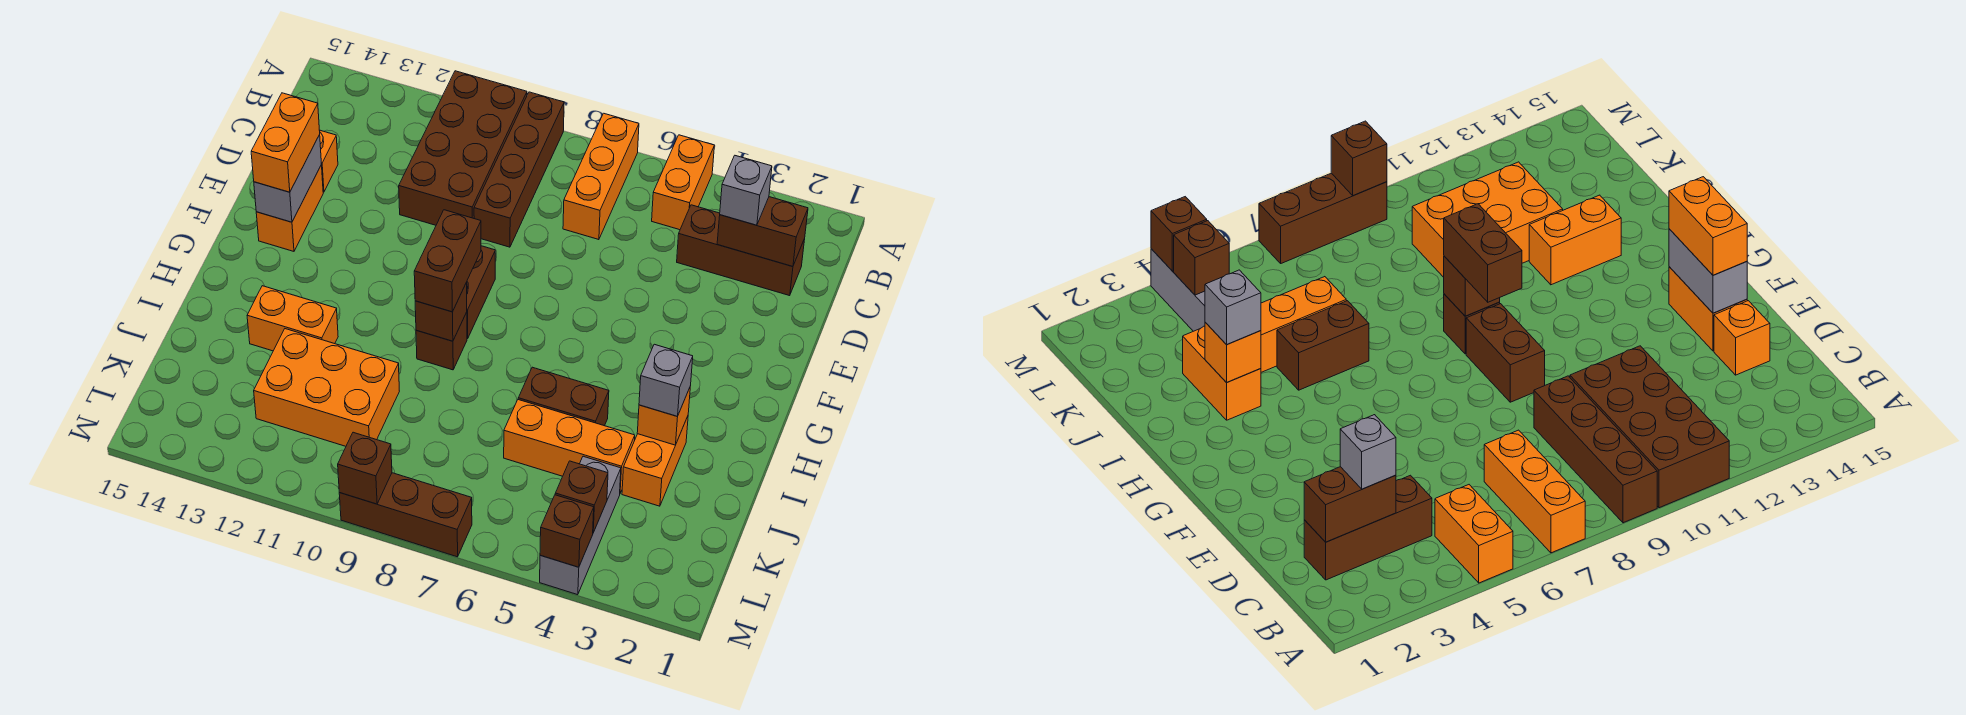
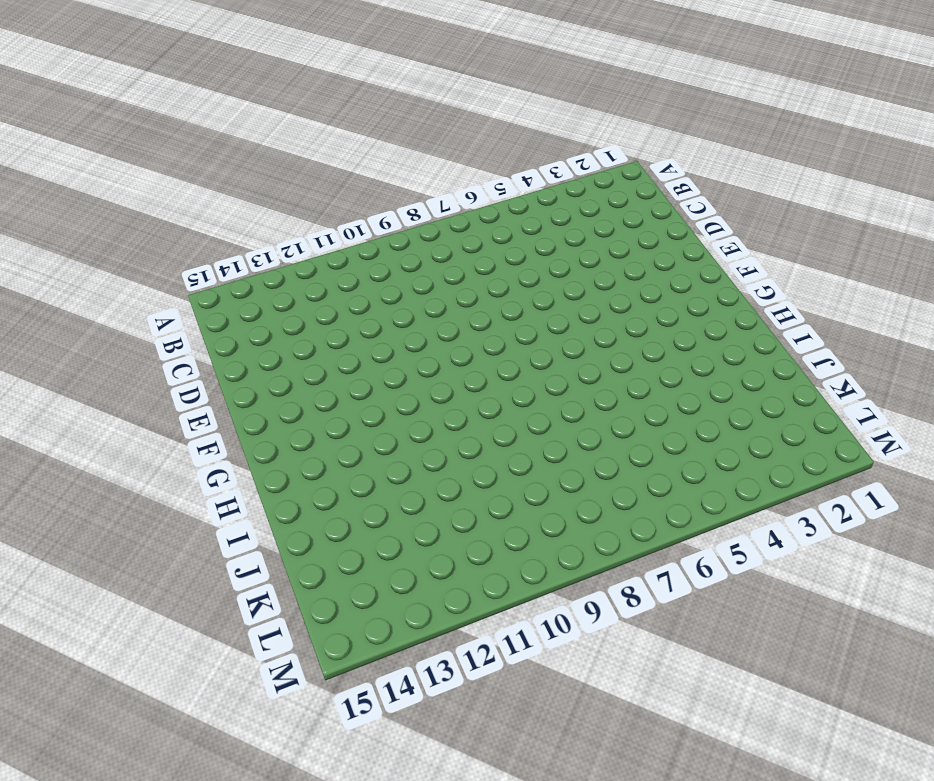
none -> orange brick A5:B5 level 1
none -> orange brick A7:C7 level 1
none -> brown brick A9:D9 level 1

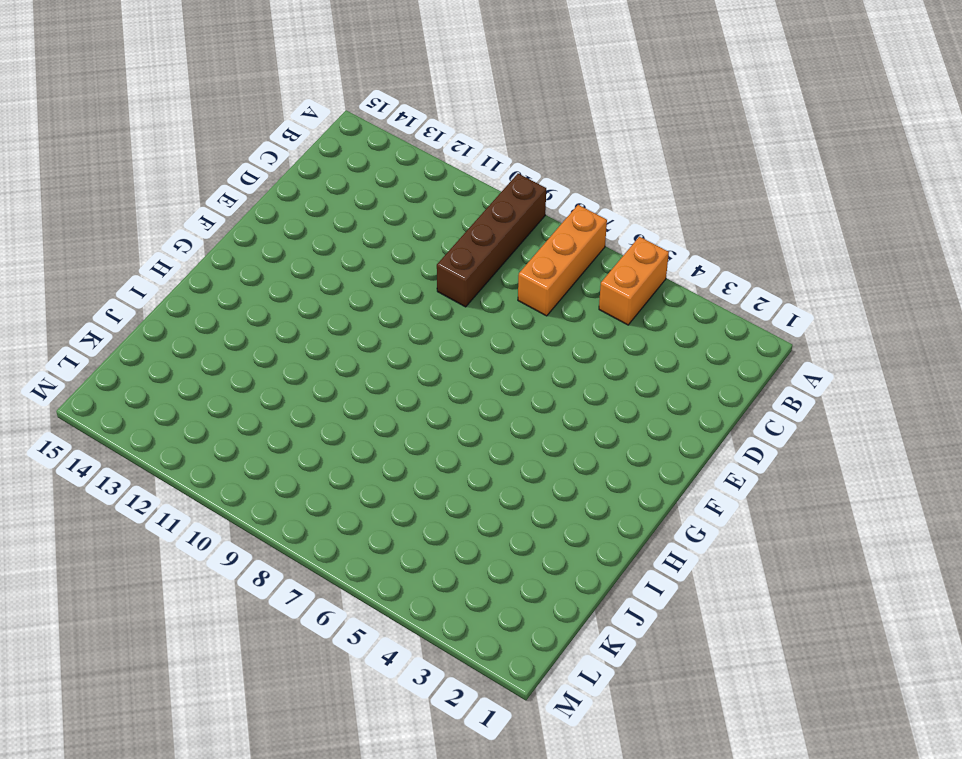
none -> brown brick A10:D11 level 1
none -> brown brick C2:C4 level 1
none -> orange brick D14 level 1

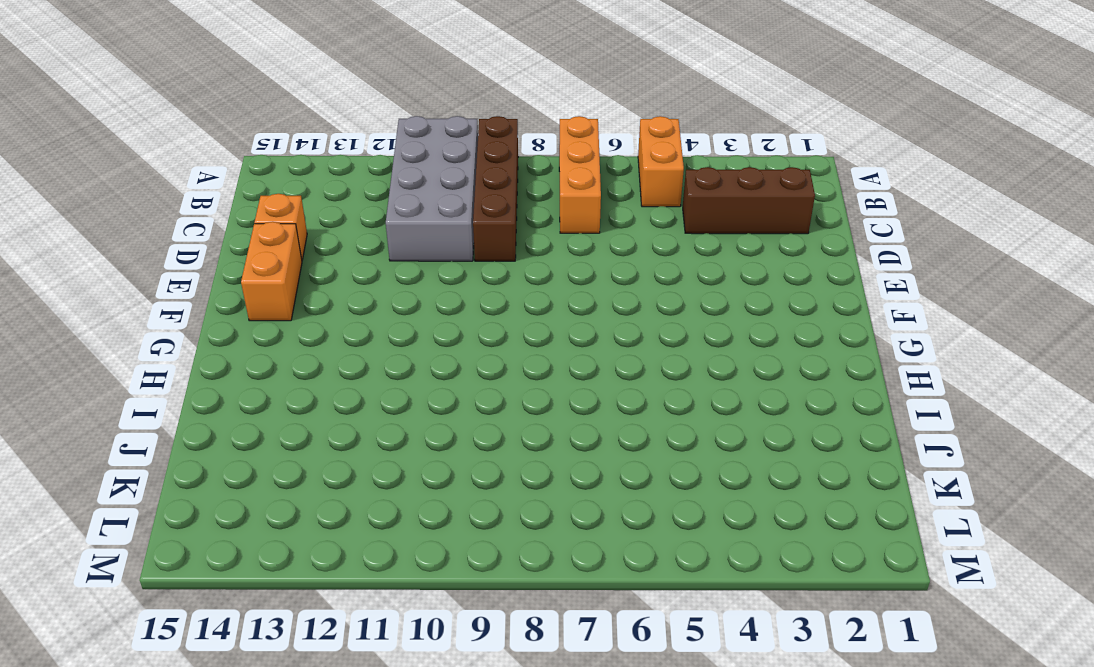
grey brick A10:D11 level 1 -> brown brick A10:D11 level 1
none -> brown brick F9:G9 level 1
none -> brown brick H9 level 1
none -> orange brick I3:J3 level 1

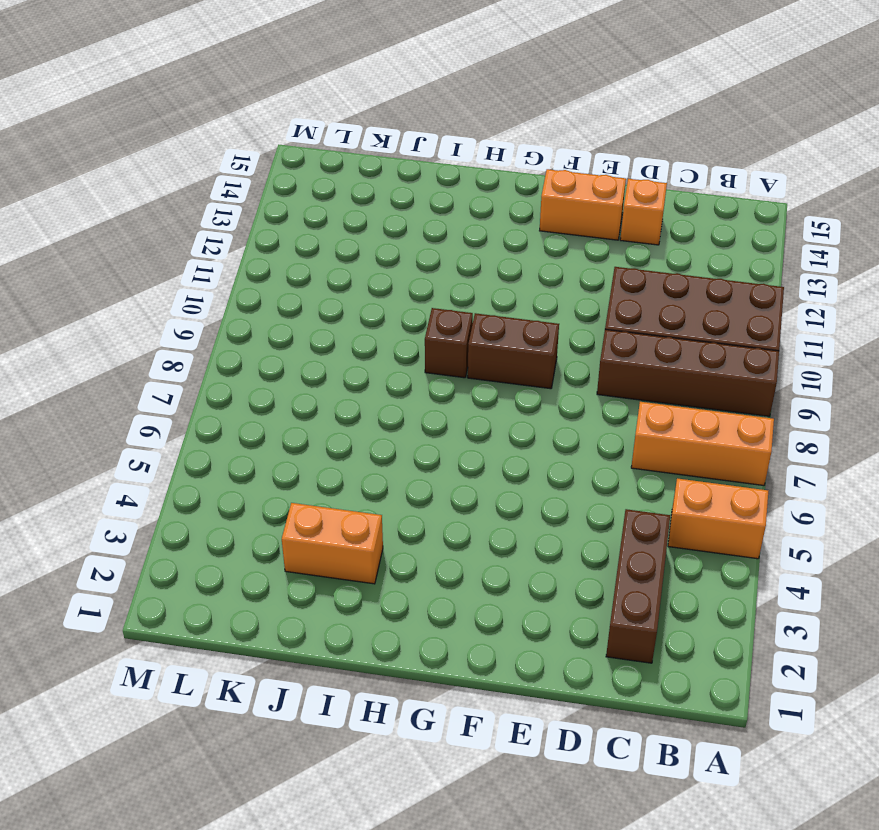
none -> brown brick I5:I6 level 1
none -> orange brick I12:I13 level 1
none -> orange brick J4:J6 level 1

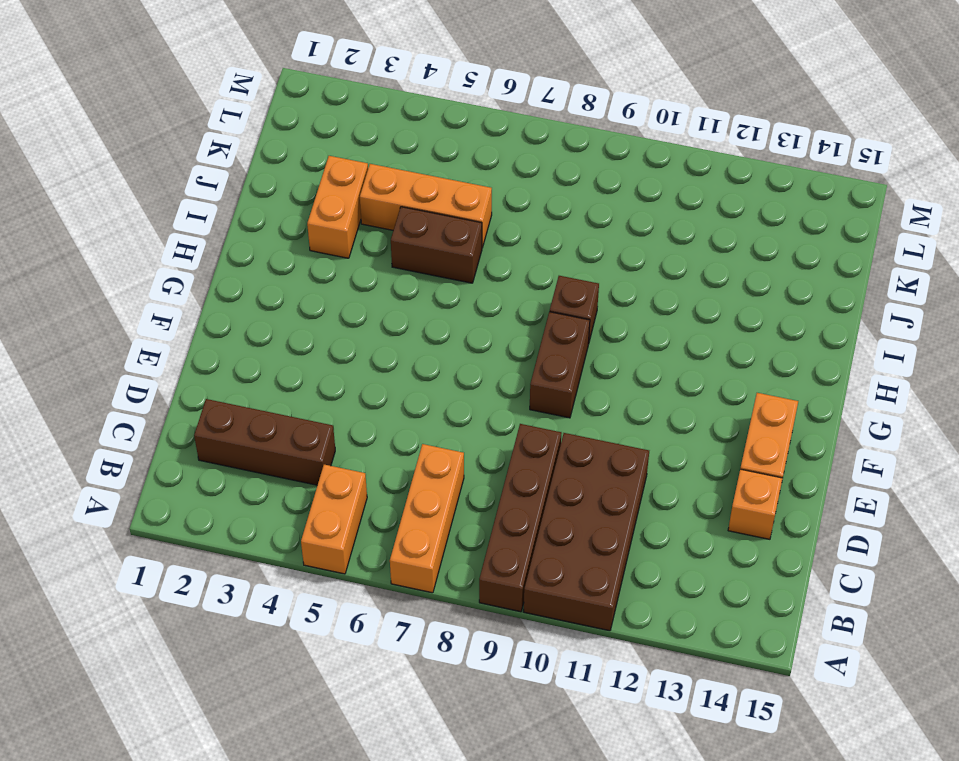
none -> orange brick I12:I13 level 1
none -> orange brick J10:K12 level 1
none -> grey brick K4:M4 level 1

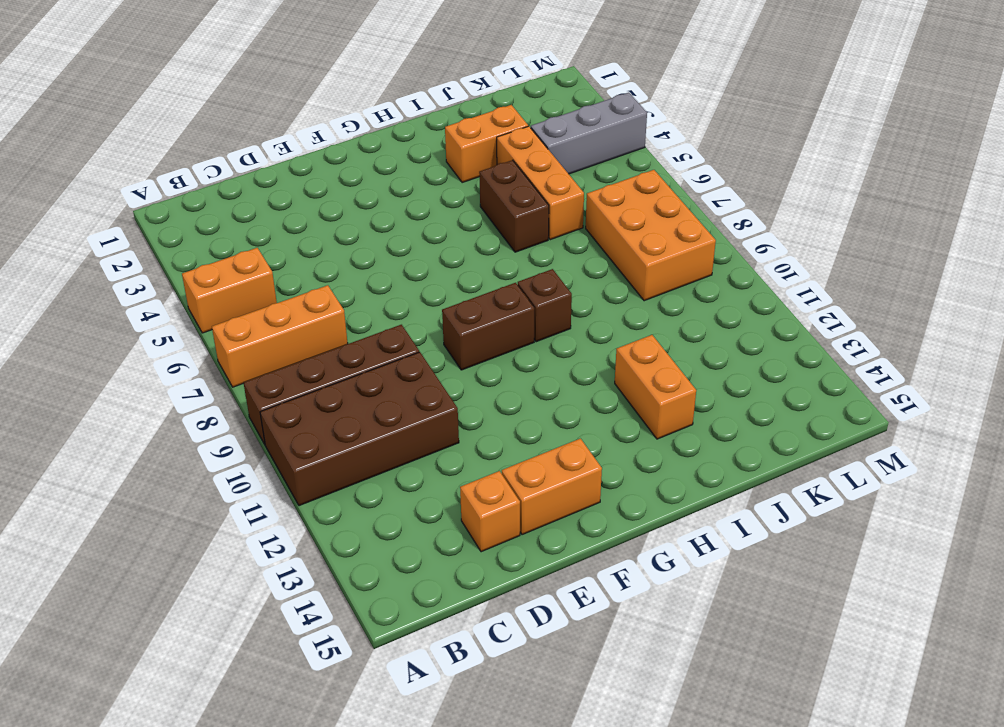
orange brick K7:L9 level 1 -> orange brick J10:K12 level 1
none -> brown brick C2:C4 level 1
none -> brown brick M7:M9 level 1
none -> brown brick C2:C3 level 2

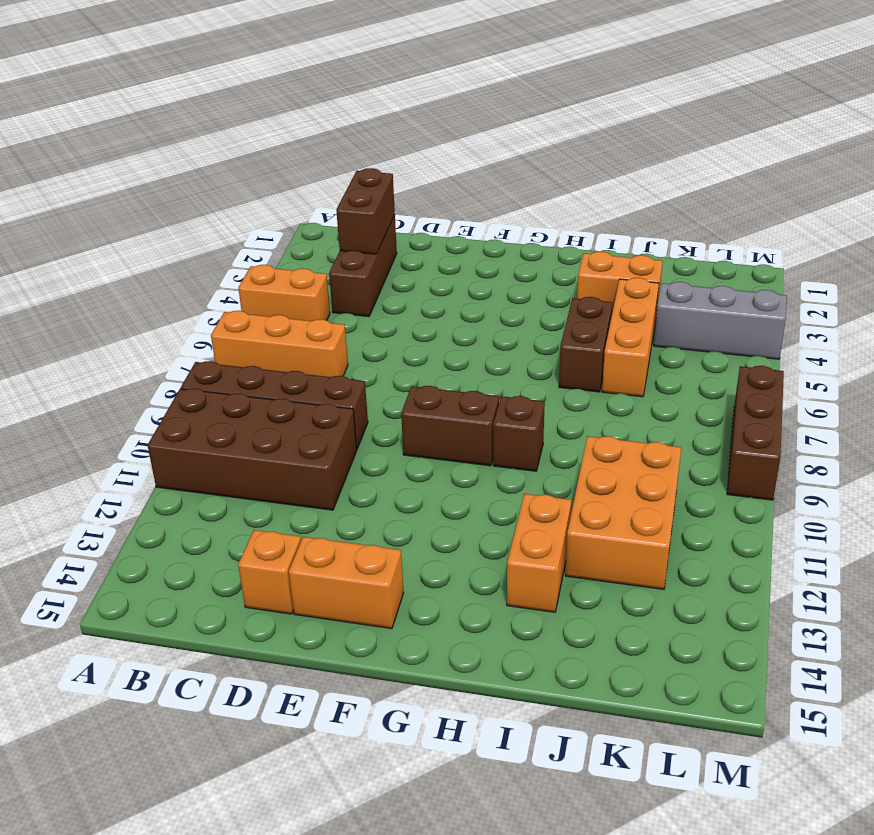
none -> grey brick E14:F14 level 2
none -> brown brick H9 level 2
none -> orange brick I3 level 2

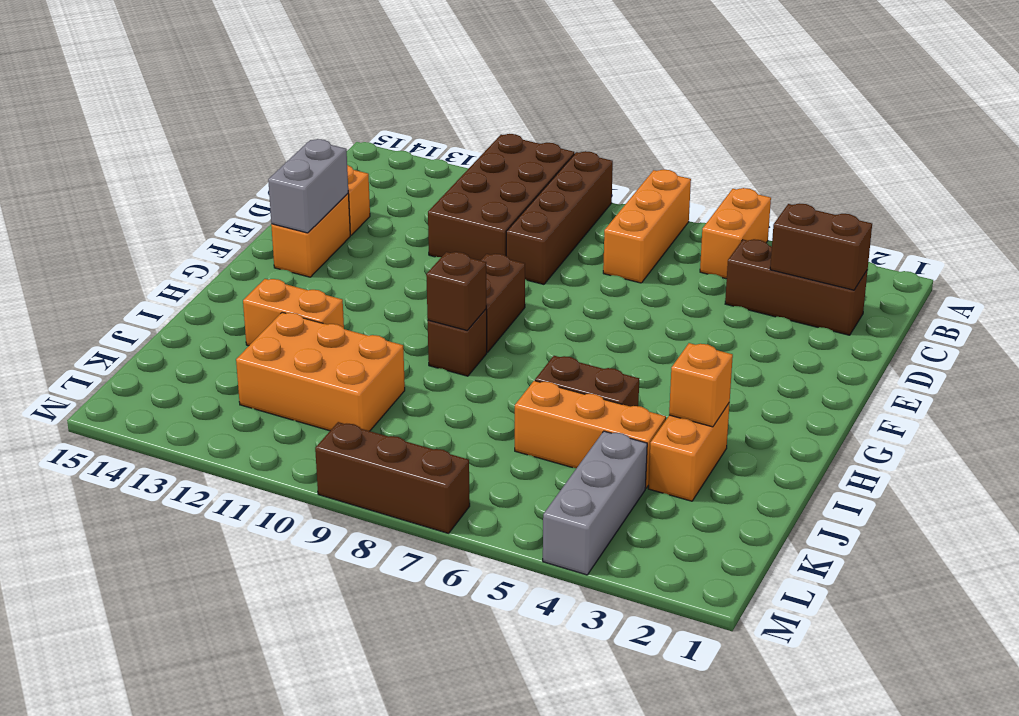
none -> brown brick L4 level 2
none -> brown brick M4 level 2
none -> brown brick M9 level 2

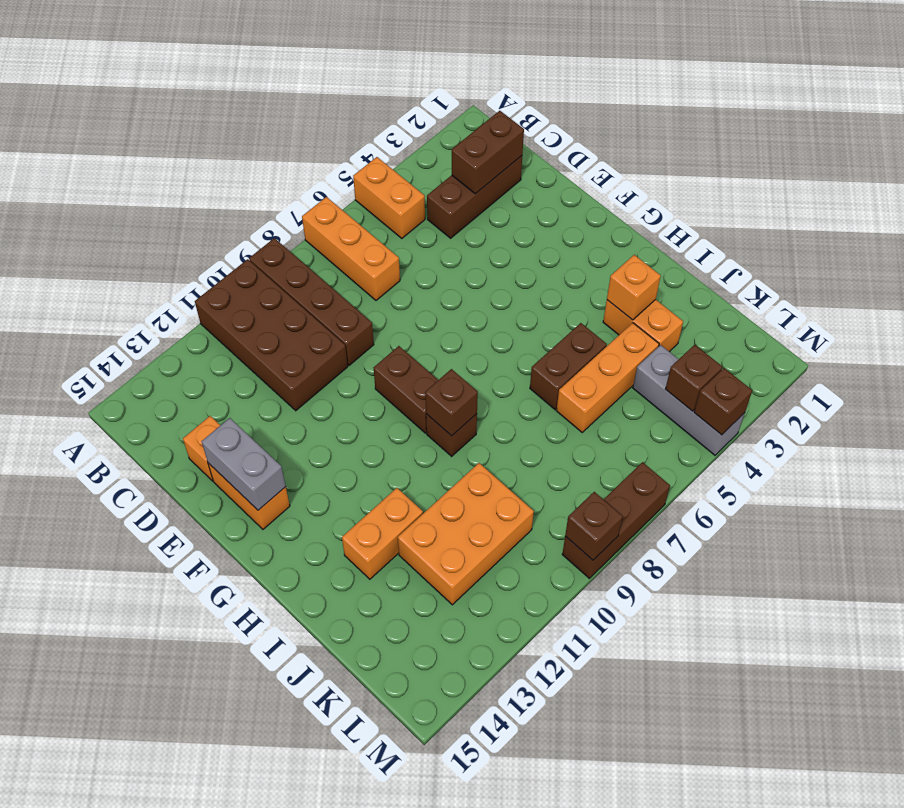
none -> grey brick C3 level 3
none -> orange brick E14:F14 level 3
none -> brown brick G9:H9 level 3

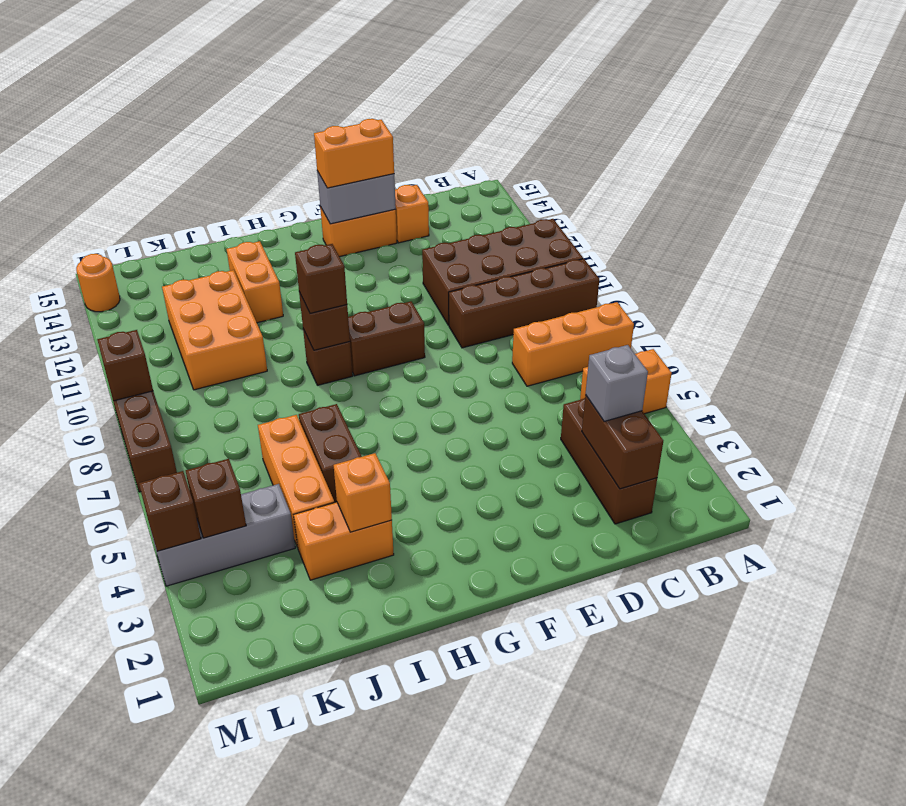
brown brick H9 level 3 -> brown brick G9:H9 level 3
orange round brick M14 level 1 -> none
none -> grey brick I3 level 3

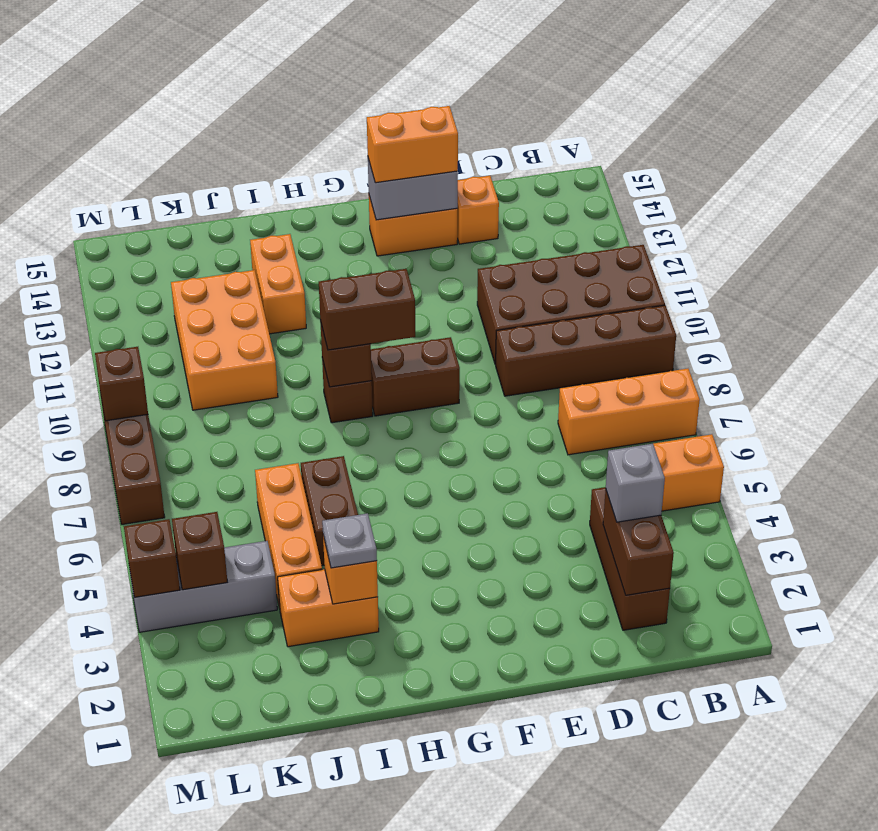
grey plate I3 level 3 -> grey brick I3 level 3

